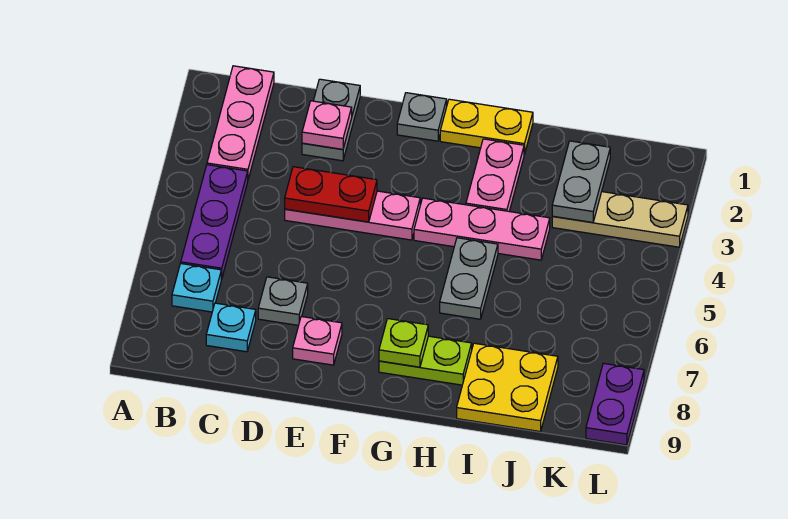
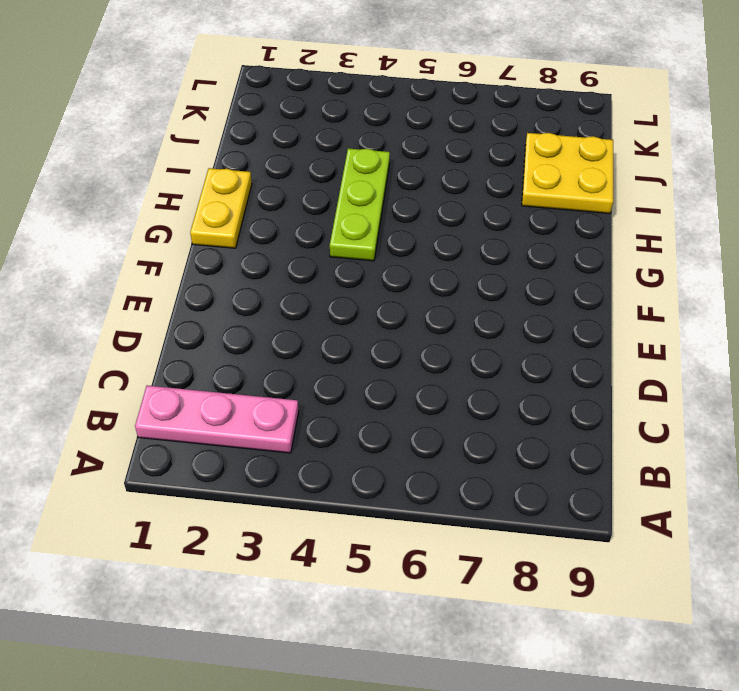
lime plate G4:I4 level 1 -> pink plate G4:I4 level 1
none -> purple plate B4:B6 level 1
none -> cyan plate B7 level 1
none -> cyan plate C8 level 1

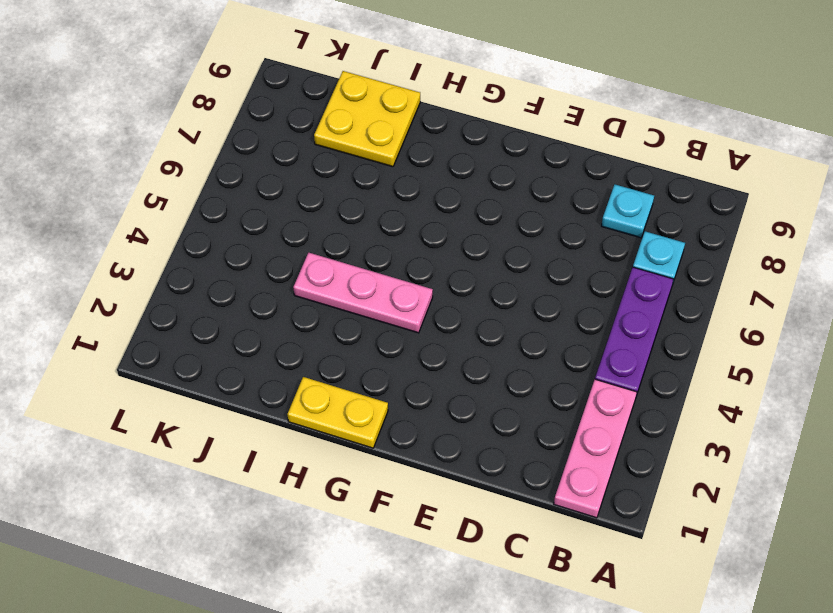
none -> grey plate D1:D2 level 1
none -> pink plate D4:F4 level 1
none -> grey plate D7 level 1

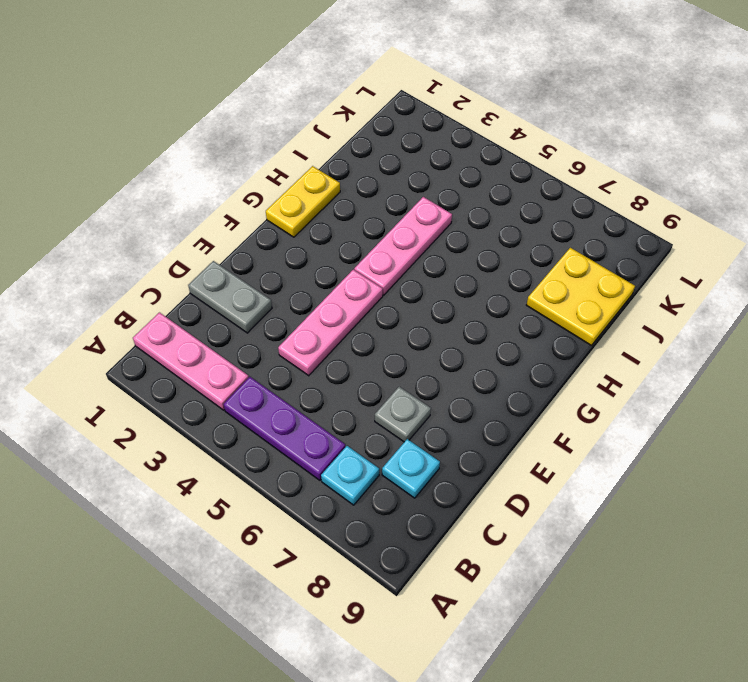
none -> pink plate E8 level 1
none -> grey plate F1 level 1
none -> lime plate G8:H8 level 1

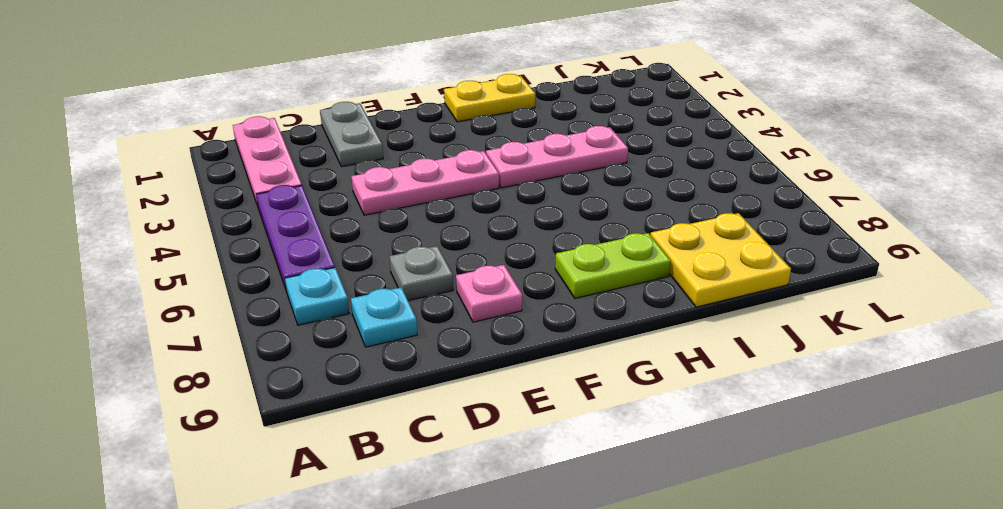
none -> grey plate F1 level 1
none -> pink plate H2:H3 level 1
none -> grey plate H5:H6 level 1

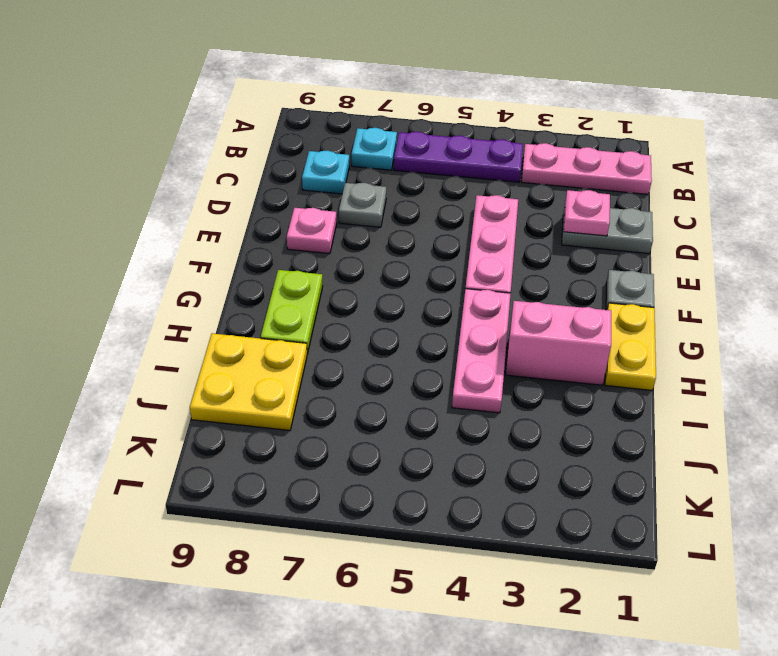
pink brick H2:H3 level 1 -> pink plate H2:H3 level 1
none -> grey plate H5:H6 level 1
none -> tan plate J3:L3 level 1
none -> purple plate L8:L9 level 1

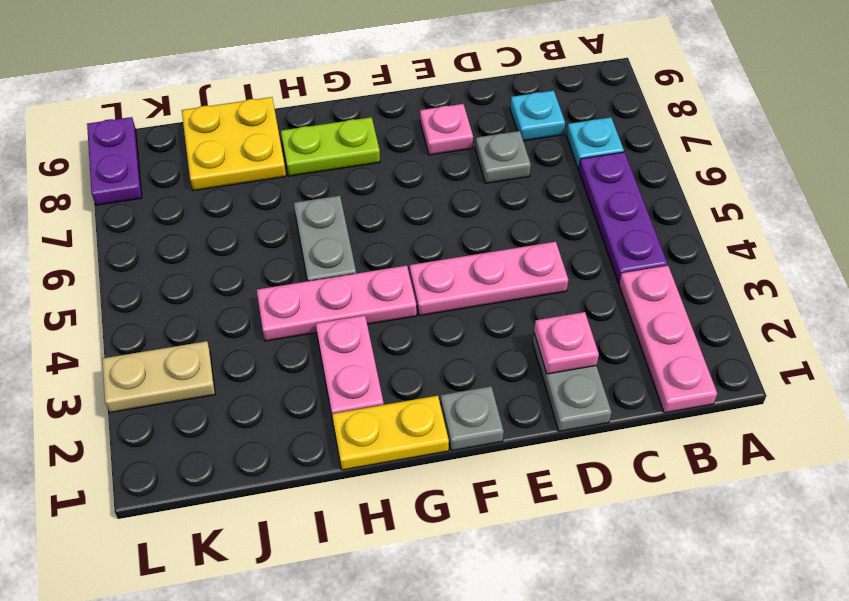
tan plate K3:L3 level 1 -> tan plate J3:L3 level 1
none -> red plate D4:E4 level 2
none -> lime plate G8 level 2
none -> grey plate J2:J3 level 2

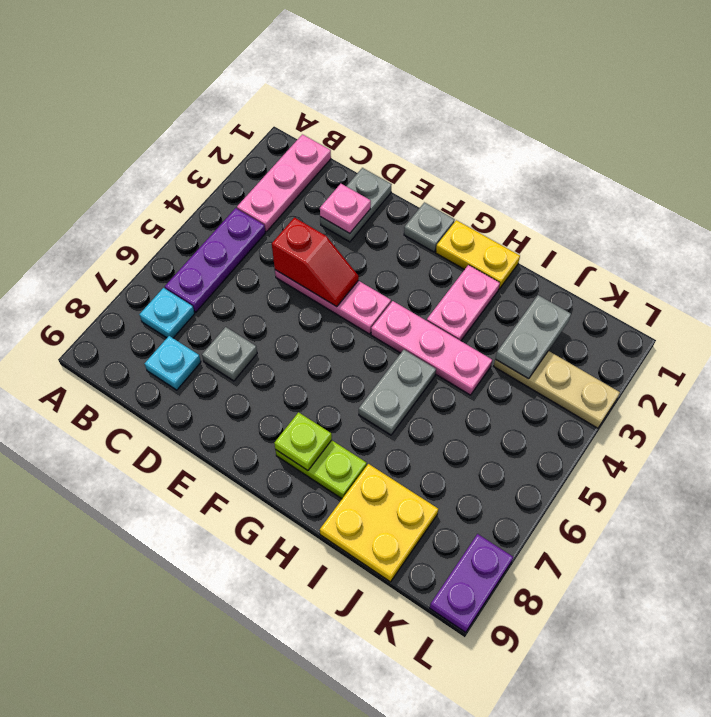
red slope D4:E4 level 2 top D -> red plate D4:E4 level 2
none -> pink plate E8 level 1

